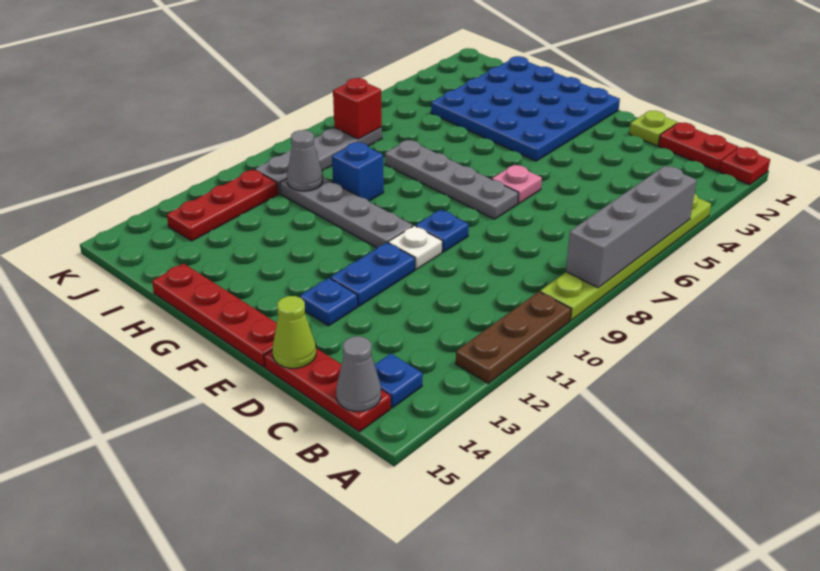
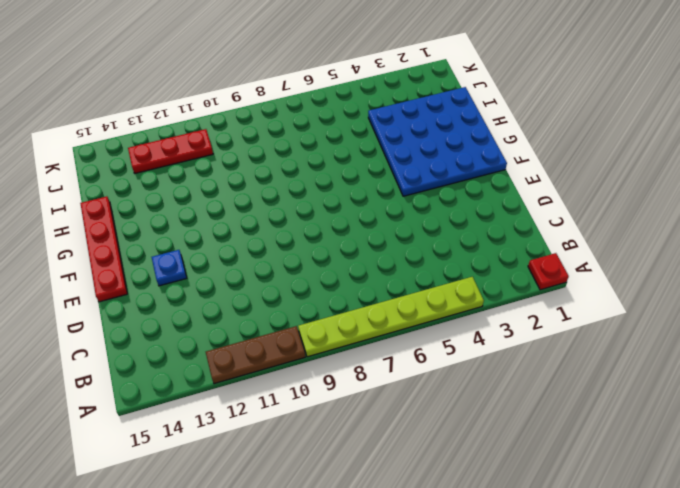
none -> red plate B1:C1 level 1
none -> blue plate B14 level 1
none -> red plate B15:D15 level 1

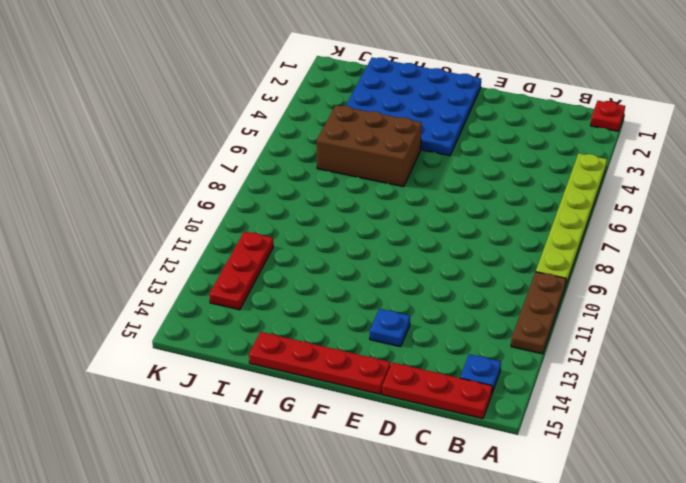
brown brick G5:I6 level 1 -> none
none -> red plate B1:C1 level 1
none -> lime plate D1 level 1
none -> pink plate E6 level 1

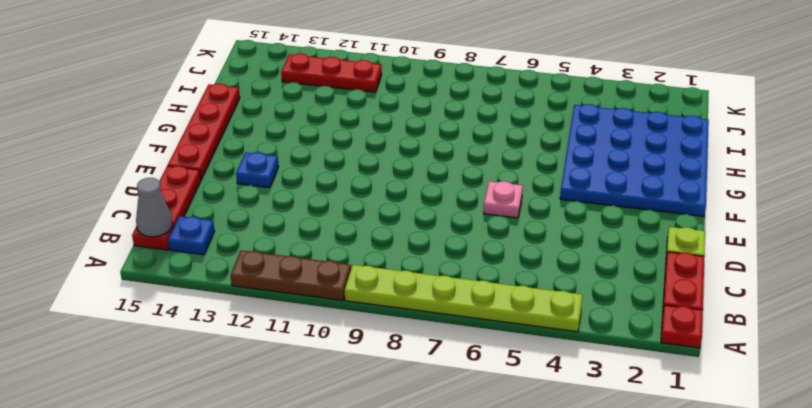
none -> grey plate E7:H7 level 1
none -> blue plate E9 level 1
none -> white plate E10 level 1

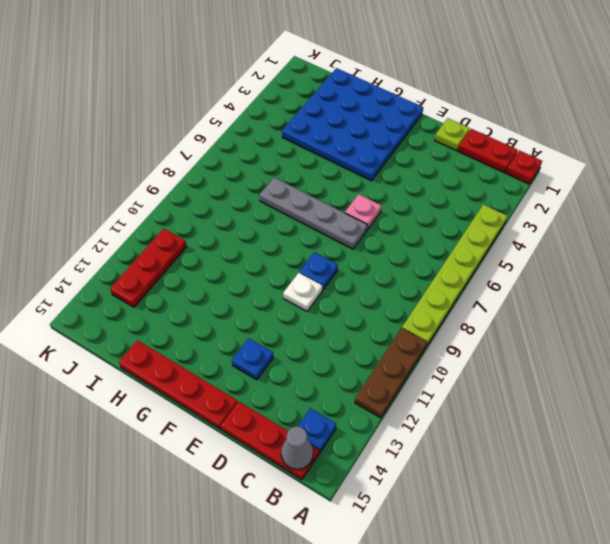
none -> blue plate E11:E12 level 1
none -> grey plate F10:I10 level 1
none -> blue brick H9 level 1

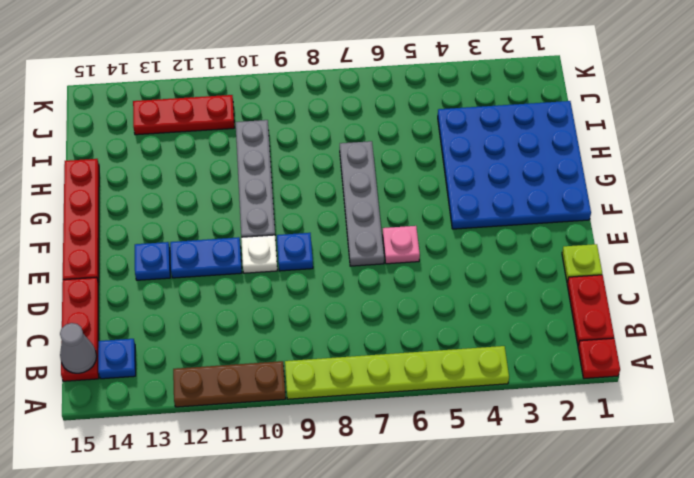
none -> blue brick H9 level 1
none -> grey plate J7:J10 level 1
none -> grey brick A5:A8 level 2

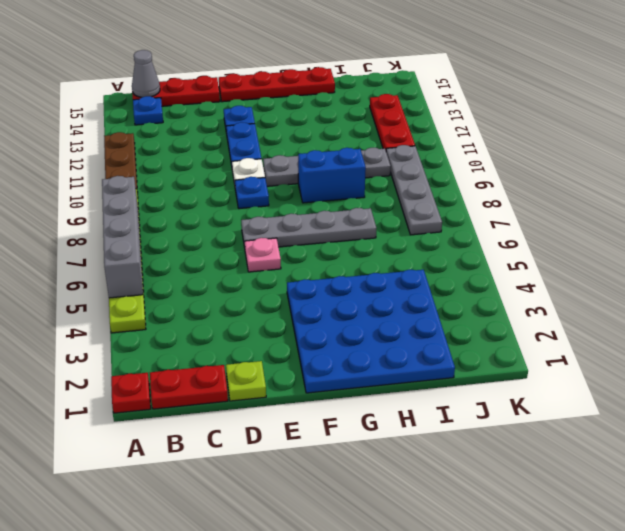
blue brick G9:H9 level 1 -> blue brick H9 level 1
none -> lime cone D15 level 2
none -> grey cone I10 level 2
none -> red brick J7 level 2

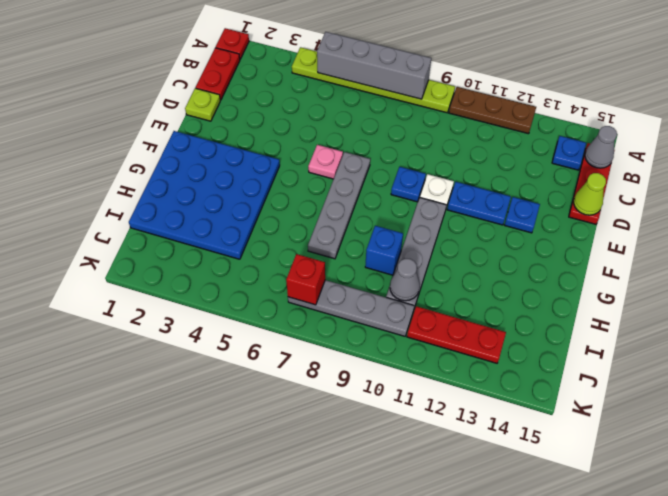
none -> red plate E15:H15 level 1

